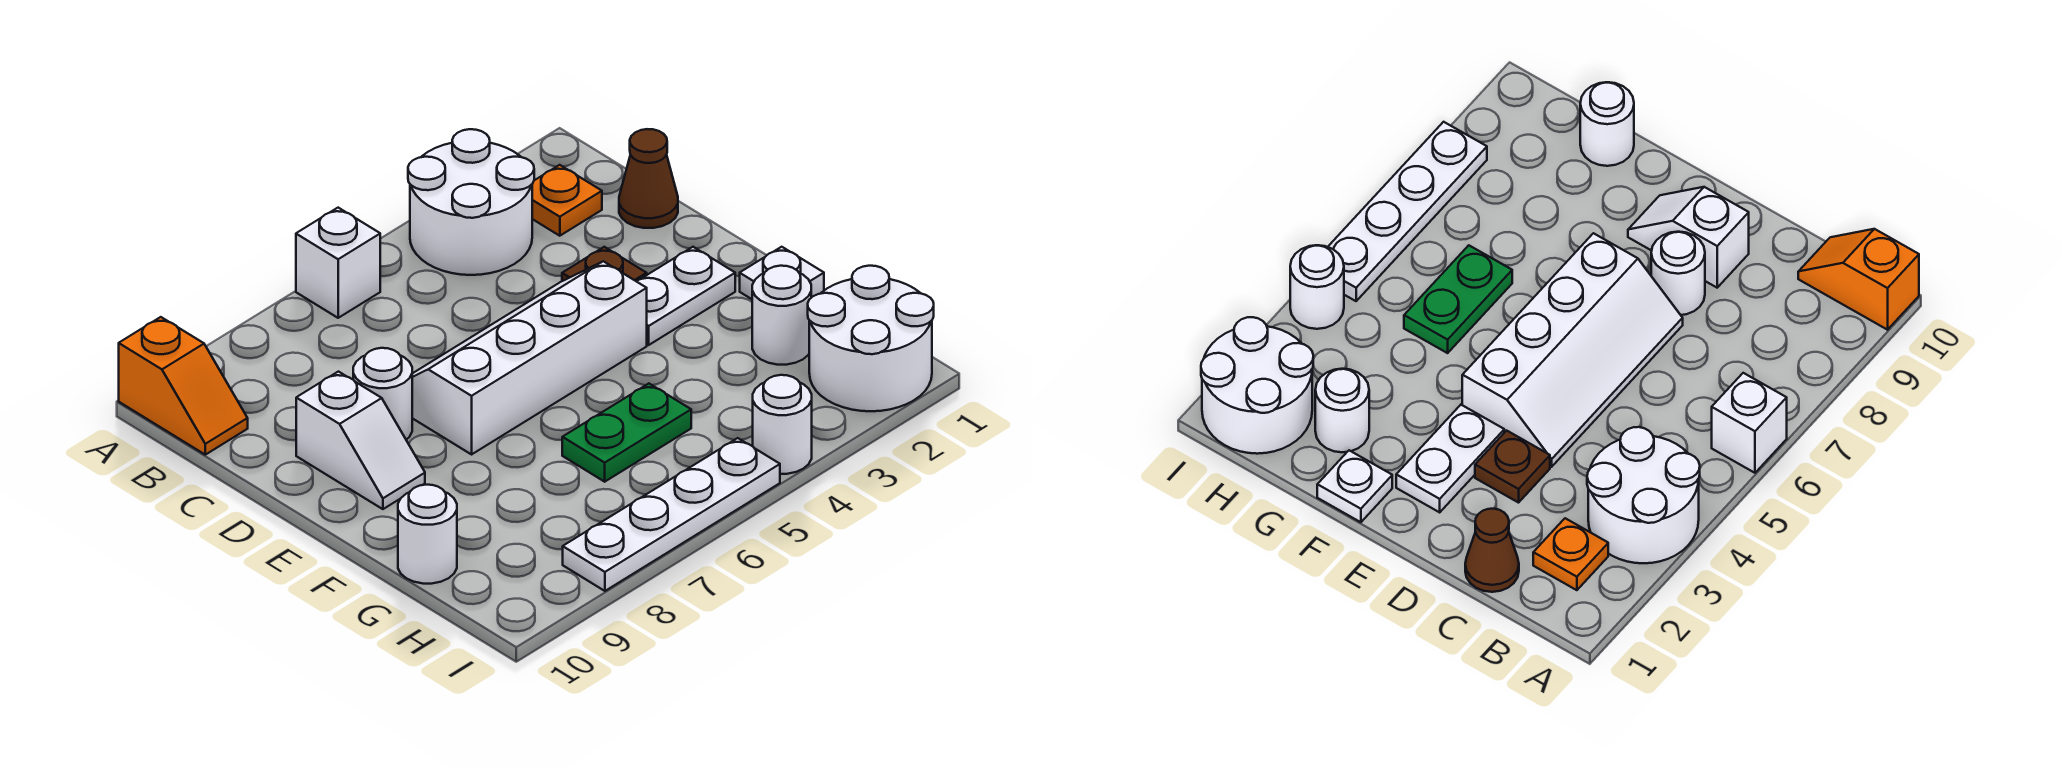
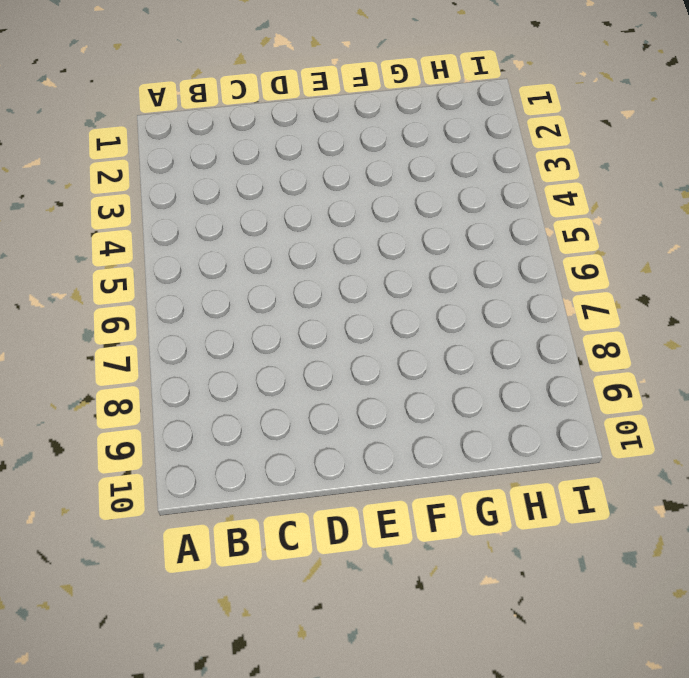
none -> white round brick A3:B4 level 1
none -> white brick A6 level 1
none -> orange slope A10:B10 level 1 top A

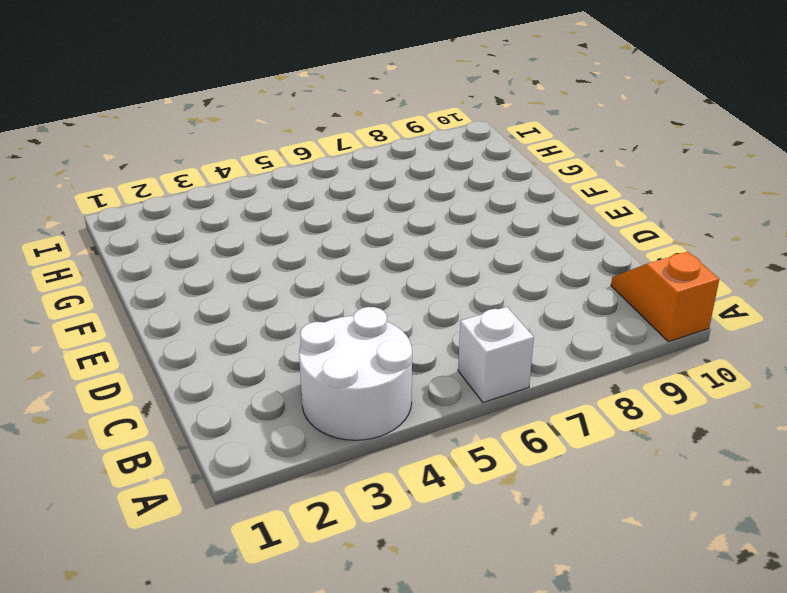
none -> orange plate B2 level 1
none -> brown cone C1 level 1
none -> brown plate D3 level 1

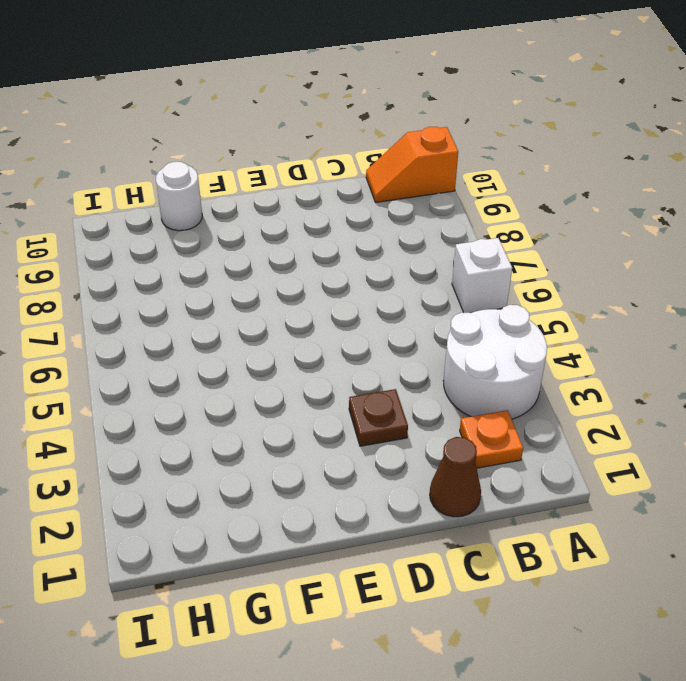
none -> white slope D4:E7 level 1 top E
none -> white round brick D8 level 1
none -> white slope D9:E9 level 1 top D

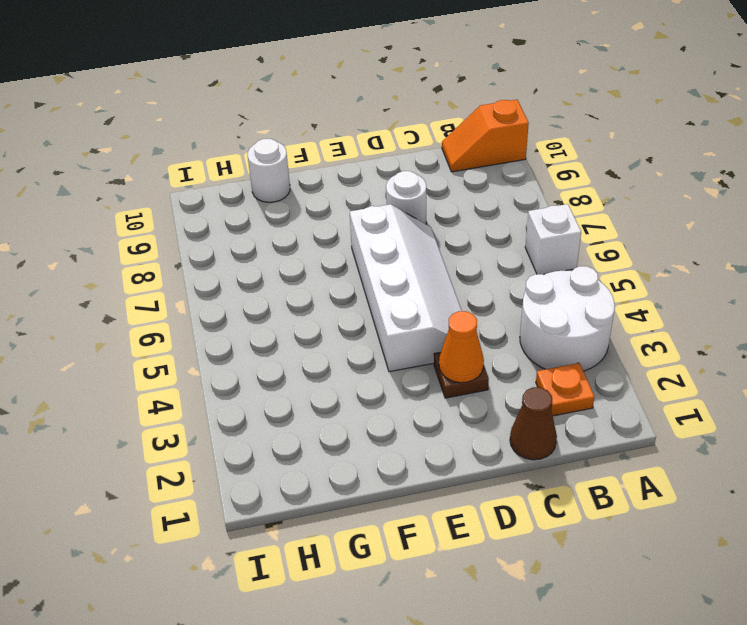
orange cone D3 level 2 -> none
none -> white slope D9:E9 level 1 top D
none -> white plate E2:E3 level 1
none -> white plate F1 level 1

